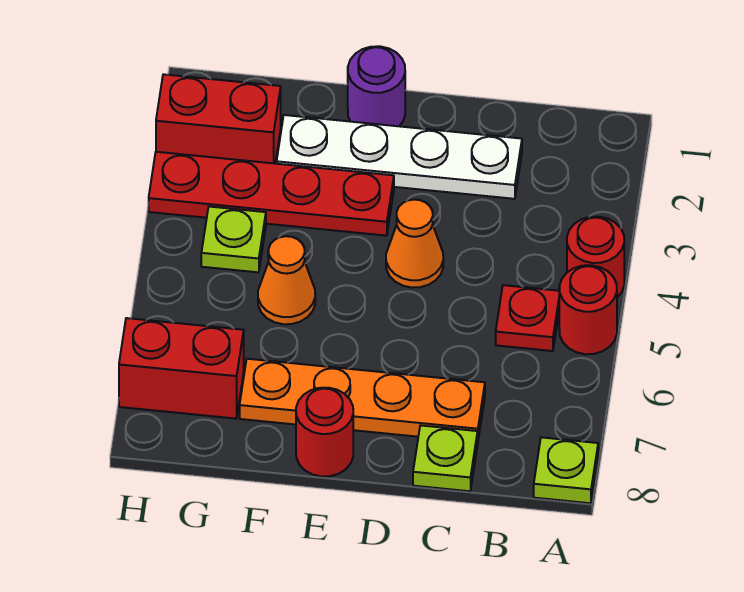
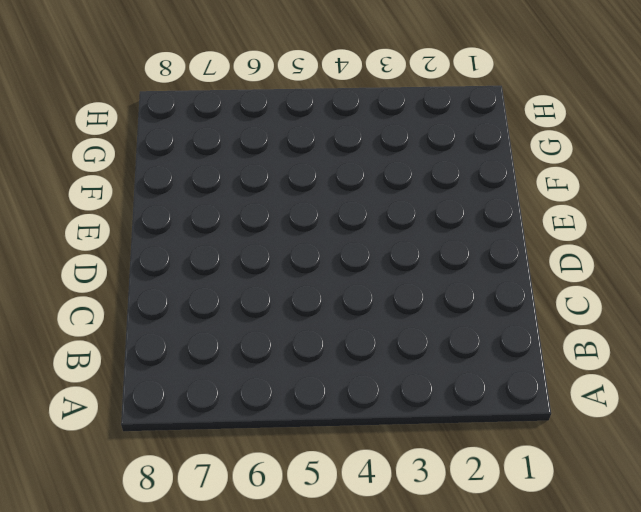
none -> red round brick A4 level 1
none -> red round brick A5 level 1
none -> lime plate A8 level 1

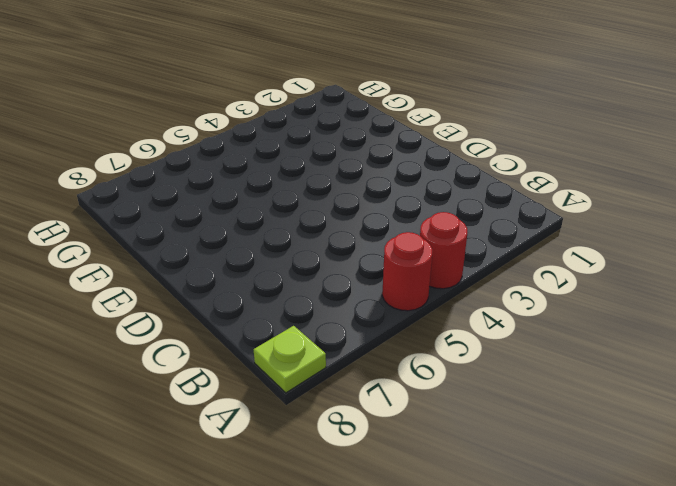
none -> red plate B5 level 1
none -> white plate C2:F2 level 1
none -> orange plate C7:F7 level 1

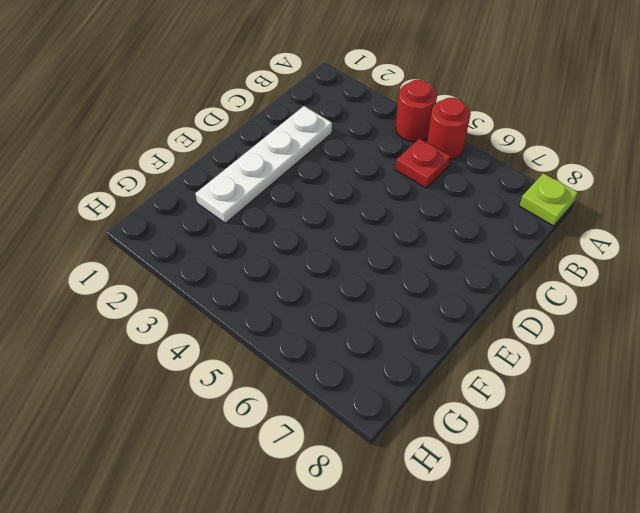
none -> orange plate C7:F7 level 1
none -> lime plate C8 level 1
none -> orange cone D4 level 1

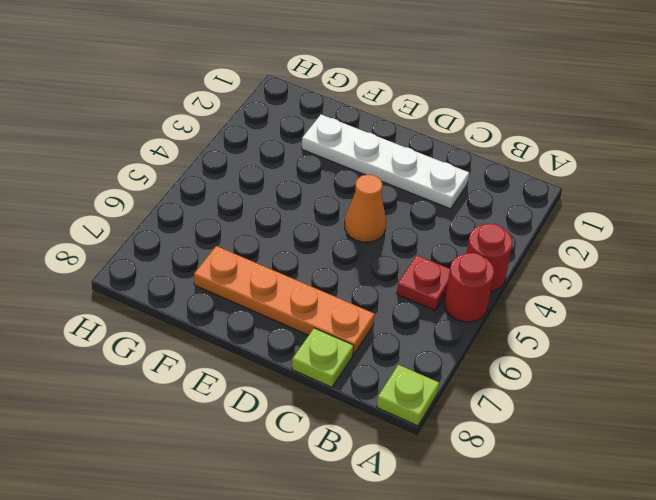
none -> purple round brick E1 level 1
none -> red plate E3:H3 level 1
none -> red round brick E8 level 1

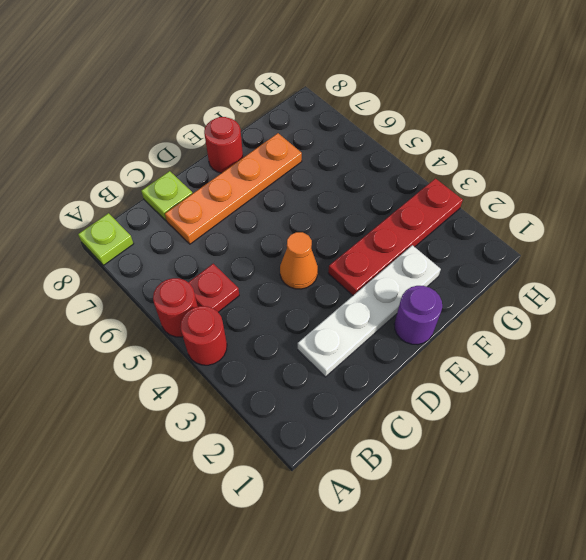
none -> orange cone F5 level 1
none -> red brick G2:H2 level 1
none -> lime plate G4 level 1

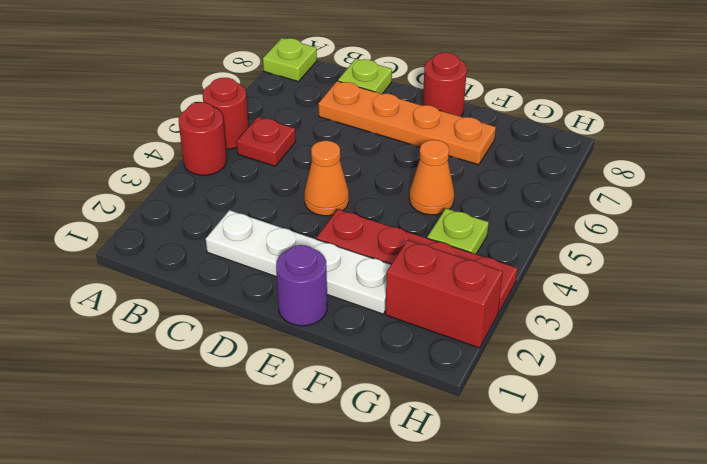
none -> red brick G7:H7 level 1

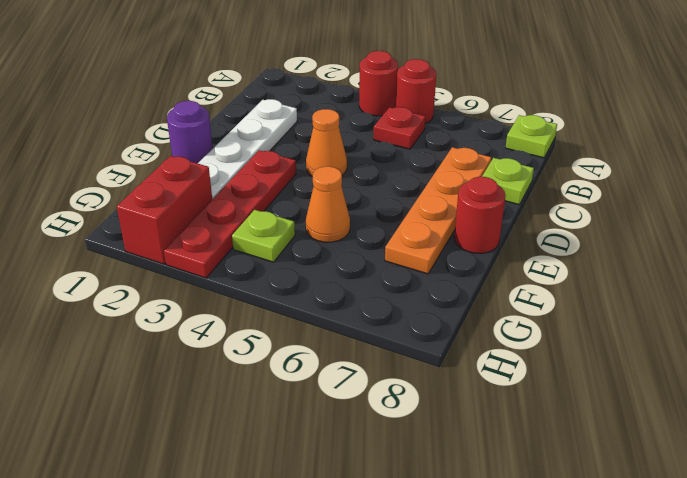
none -> red brick G7:H7 level 1

